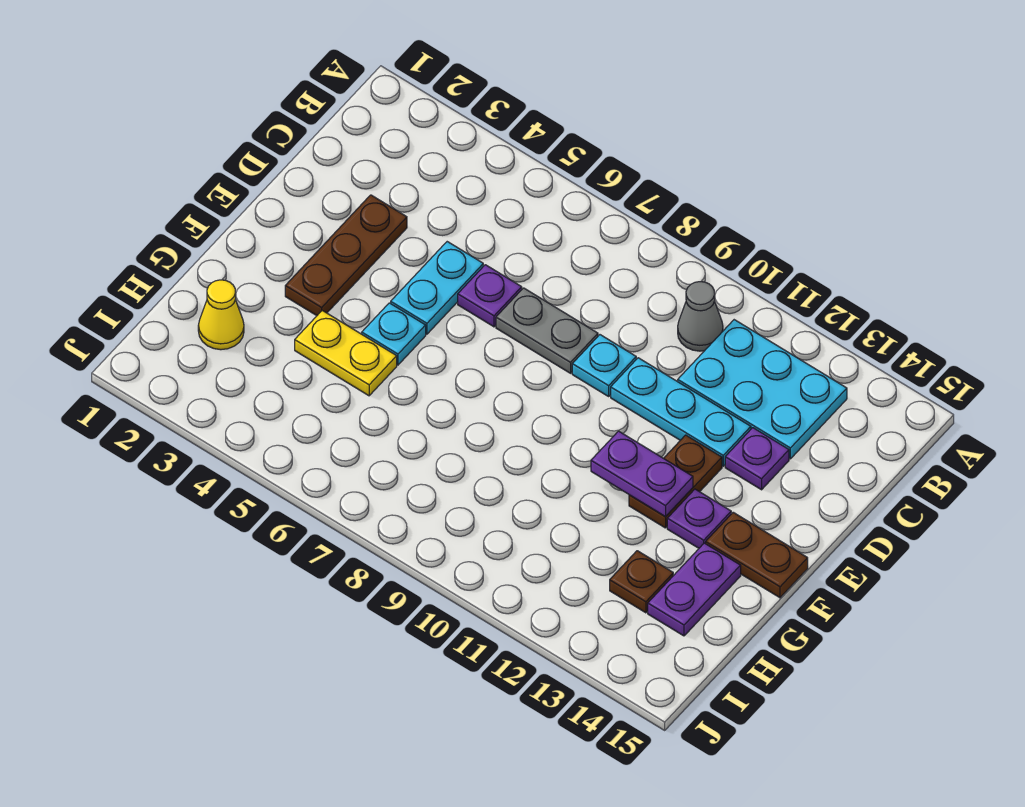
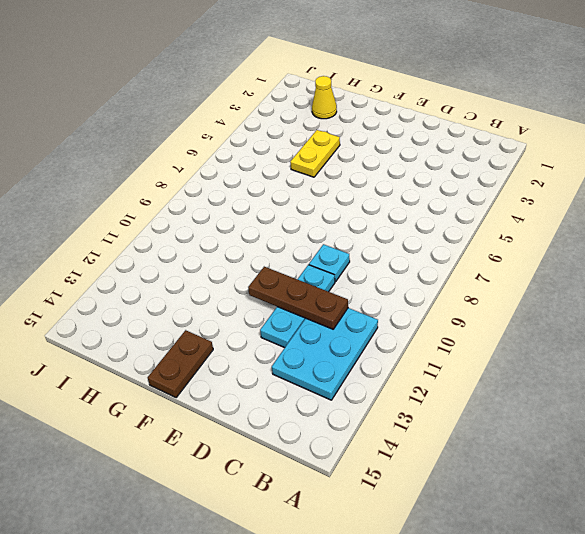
brown plate C11:E11 level 2 -> brown plate D3:F3 level 1
none -> grey cone B10 level 1
none -> cyan plate D5:E5 level 1
none -> purple plate D6 level 1

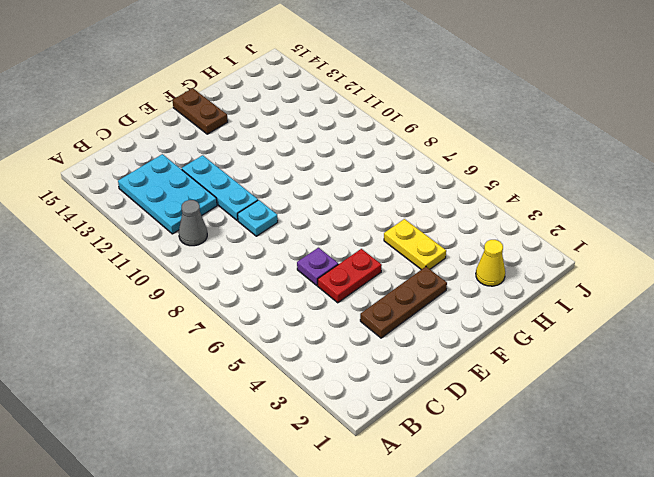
red plate D5:E5 level 1 -> cyan plate D5:E5 level 1
none -> grey plate D7:D8 level 1
none -> purple plate D13 level 1
none -> brown plate E12:F12 level 1

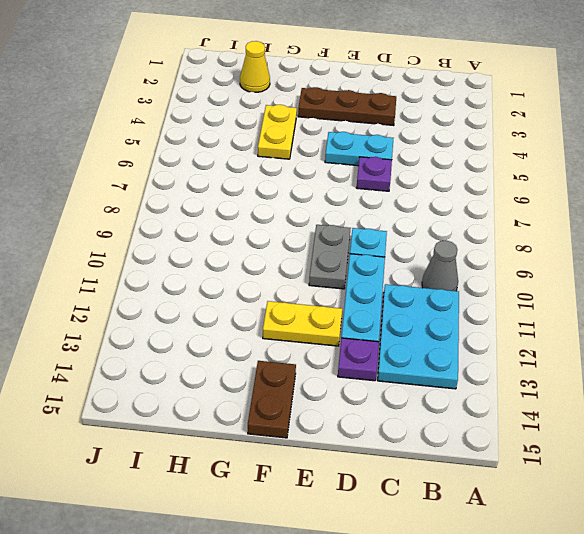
grey plate E9:E10 level 1 -> grey plate D7:D8 level 1
yellow plate E12:F12 level 1 -> brown plate E12:F12 level 1
none -> cyan plate F5 level 1
none -> purple plate F13 level 1
none -> purple plate G14:H14 level 1

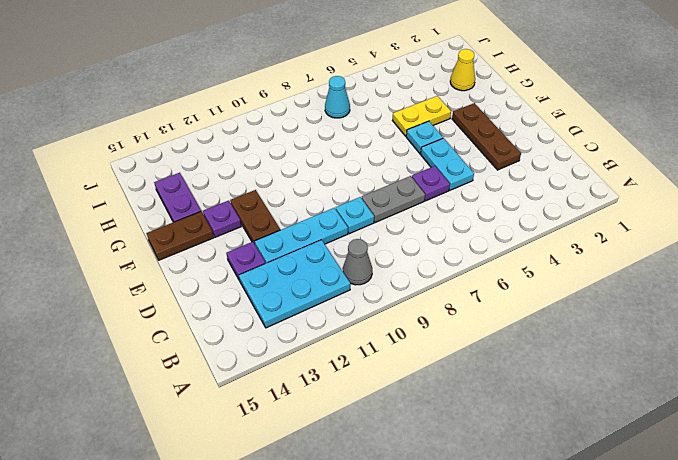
cyan cone I7 level 1 -> none
none -> brown plate H13 level 1
none -> purple plate F11:F12 level 2

